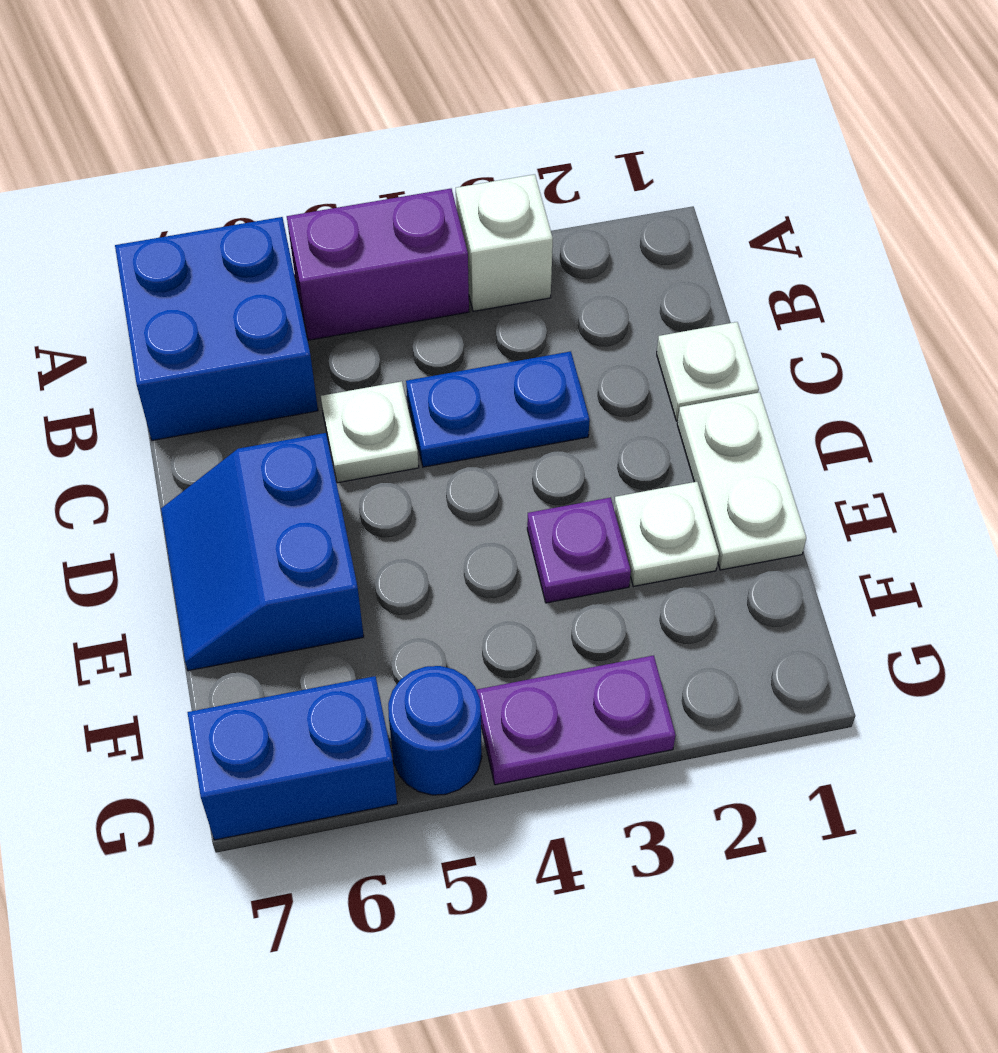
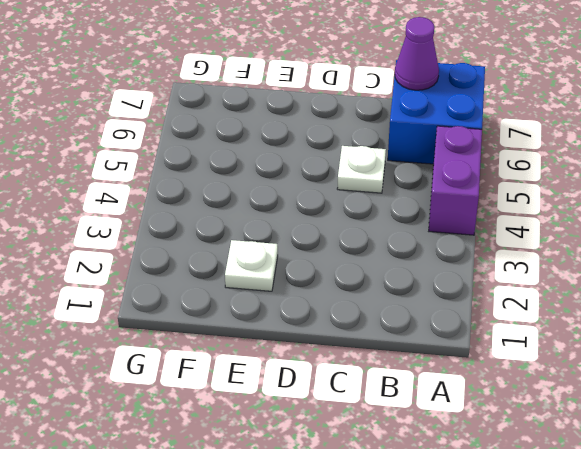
purple cone B7 level 2 -> none
none -> white brick A3 level 1
none -> white plate C1 level 1
none -> blue plate C3:C4 level 1

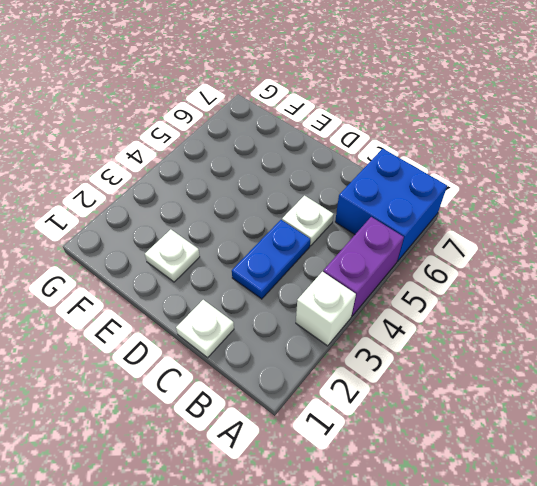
none -> white plate D1:E1 level 1
none -> blue slope D6:E7 level 1 top 6
none -> purple plate E3 level 1

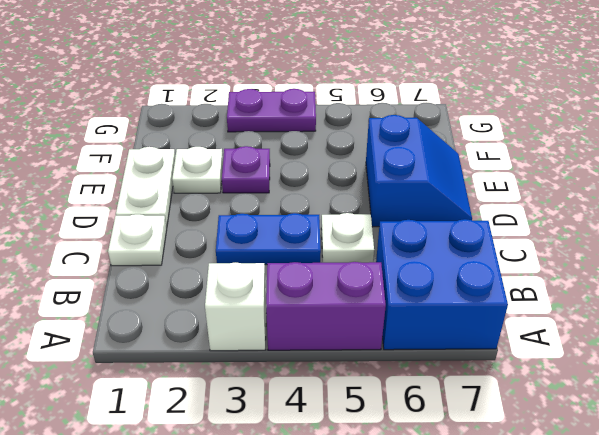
none -> blue round brick G5 level 1
none -> blue brick G6:G7 level 1

